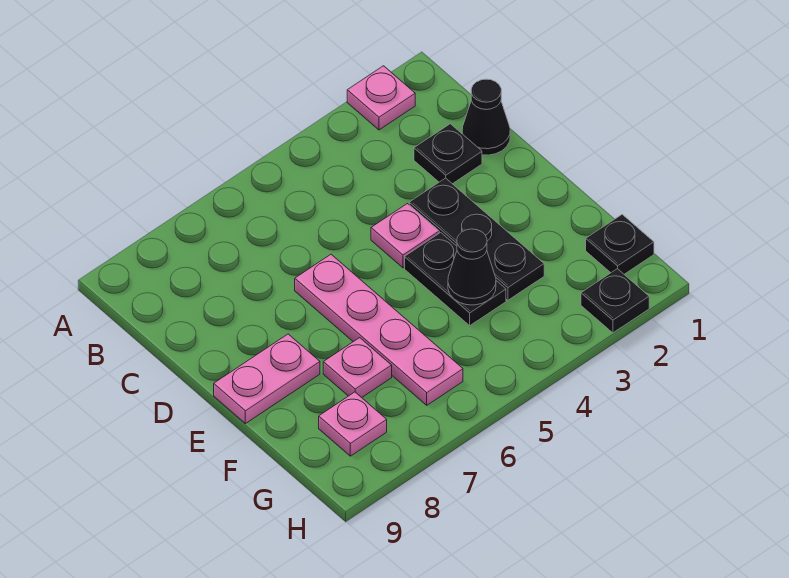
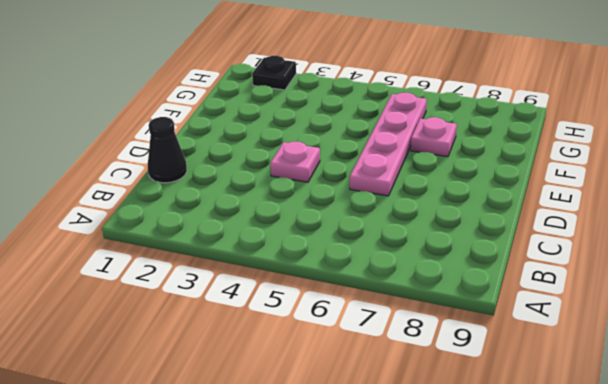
none -> pink plate A2 level 1
none -> black plate C2 level 1
none -> black plate D3:F3 level 1

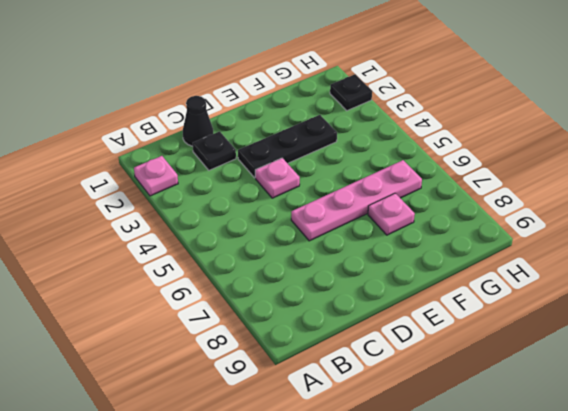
none -> black plate E4:F4 level 1
none -> pink plate E8:E9 level 1
none -> black plate G1 level 1

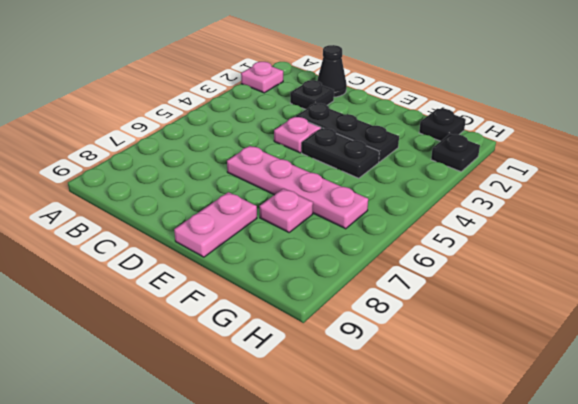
none -> pink plate G8 level 1
none -> black cone F4 level 2

